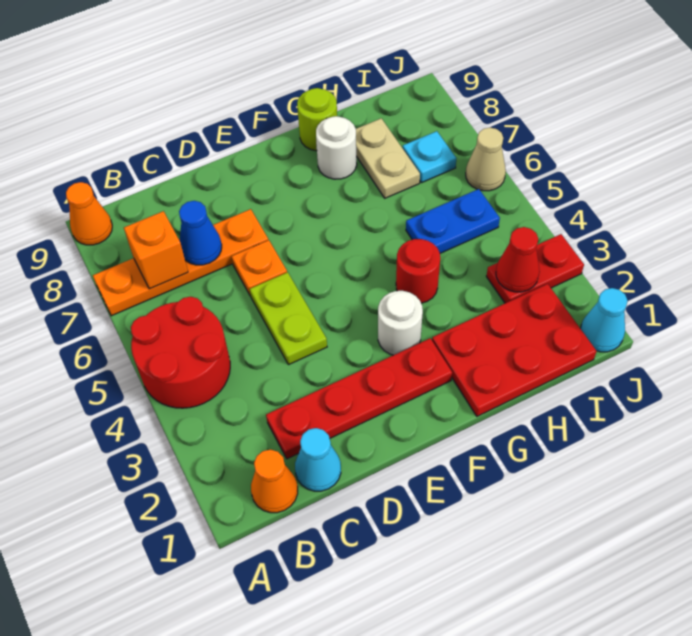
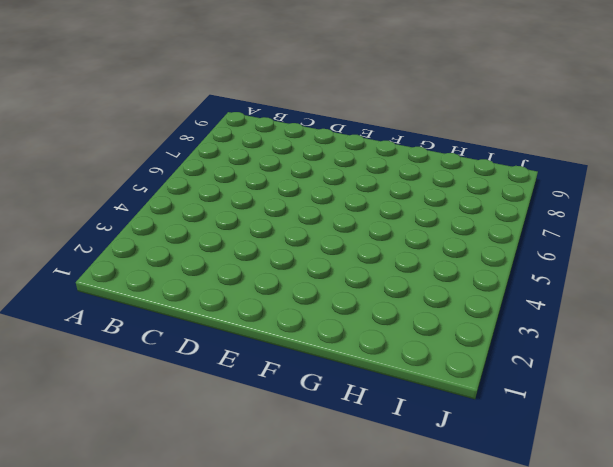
none -> red round brick A4:B5 level 1
none -> orange plate A7:D7 level 1
none -> orange cone A9 level 1

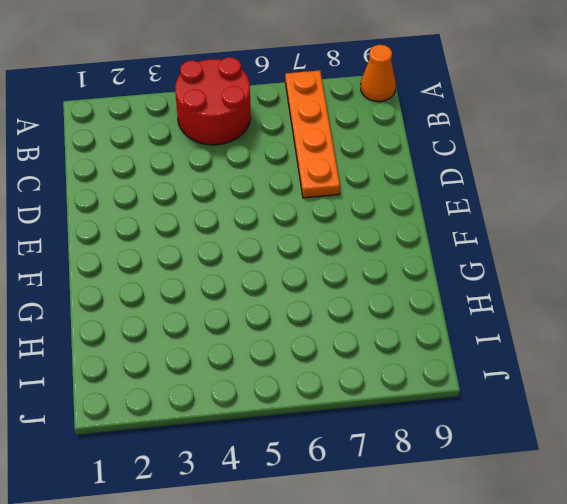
none -> orange cone B1 level 1
none -> cyan cone C1 level 1
none -> red plate C2:F2 level 1

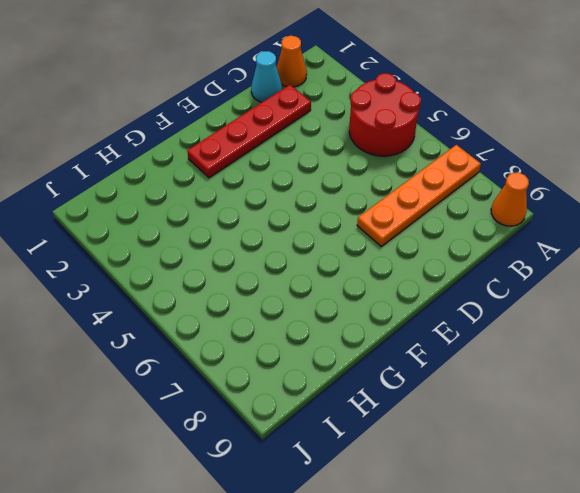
none -> lime plate D4:D5 level 1
none -> orange plate D6 level 1
none -> white round brick F3 level 1

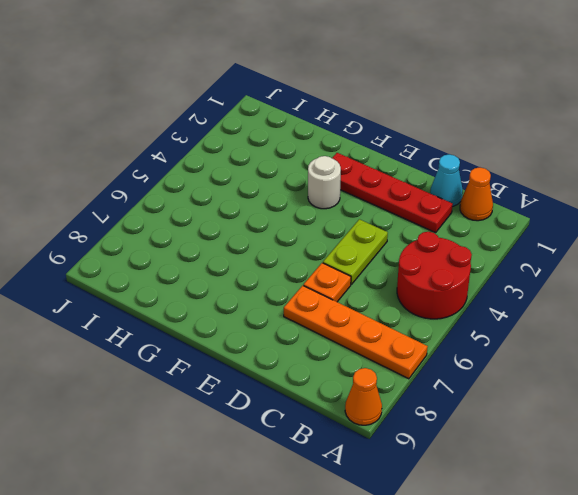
none -> red plate G1:I2 level 1
none -> red round brick G4 level 1
none -> white round brick G8 level 1

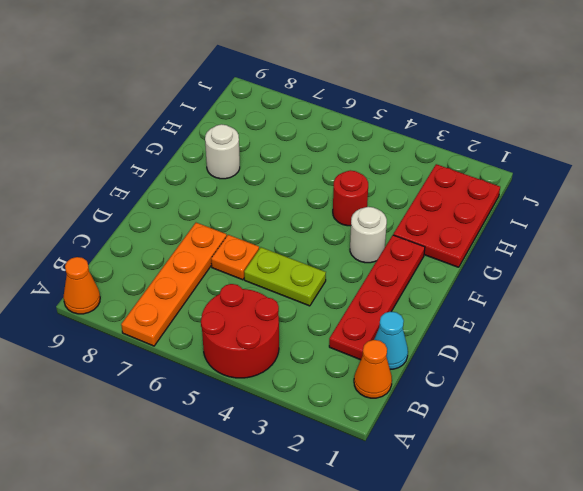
none -> lime round brick G9 level 1
none -> blue plate H5:I5 level 1
none -> tan plate H7:H8 level 1

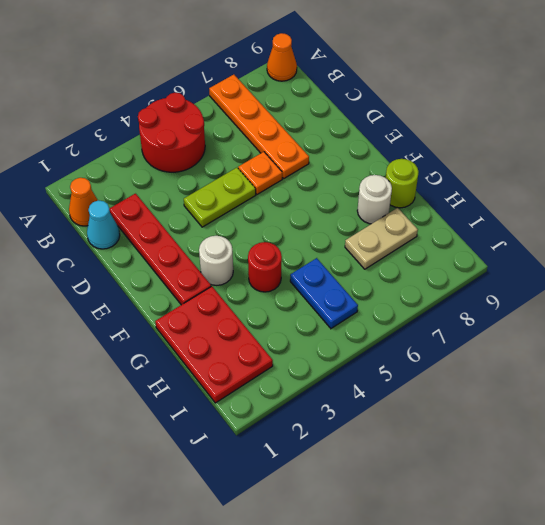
none -> red plate I3:J3 level 1
none -> cyan plate I7 level 1
none -> cyan cone J1 level 1

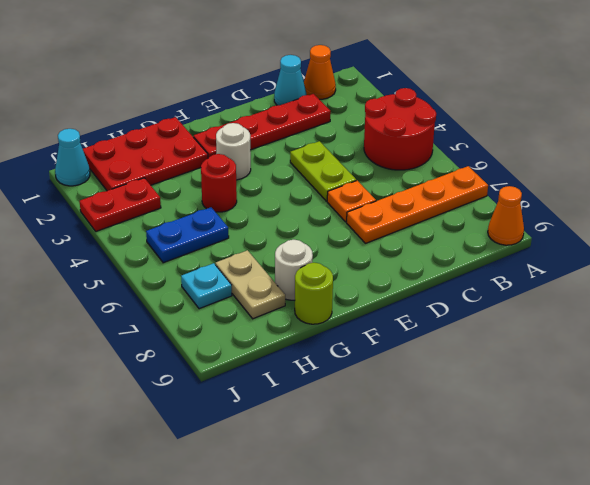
none -> tan cone J6 level 1
none -> orange brick B7 level 2
none -> blue cone C7 level 2

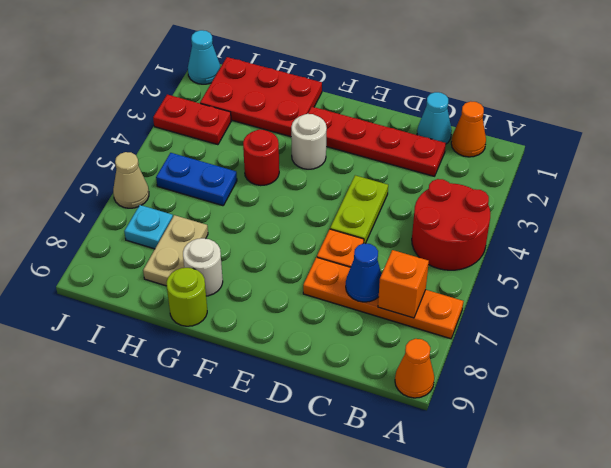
none -> red cone I3 level 2

